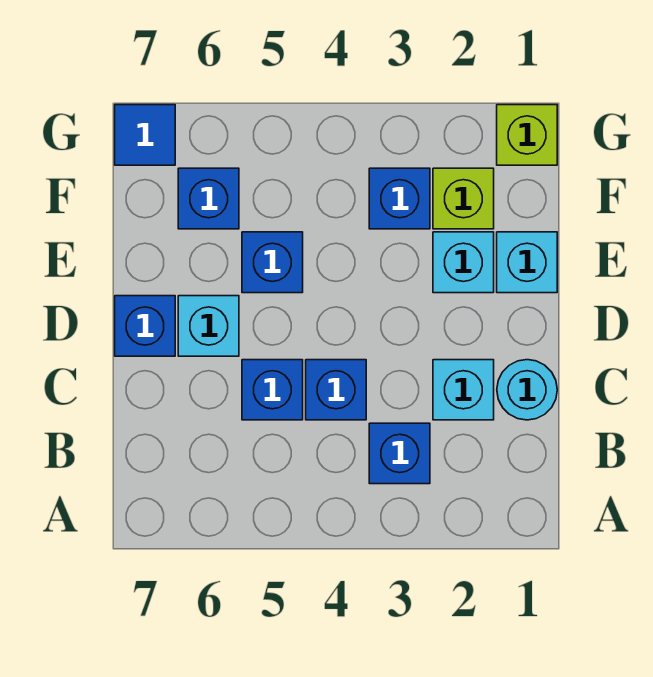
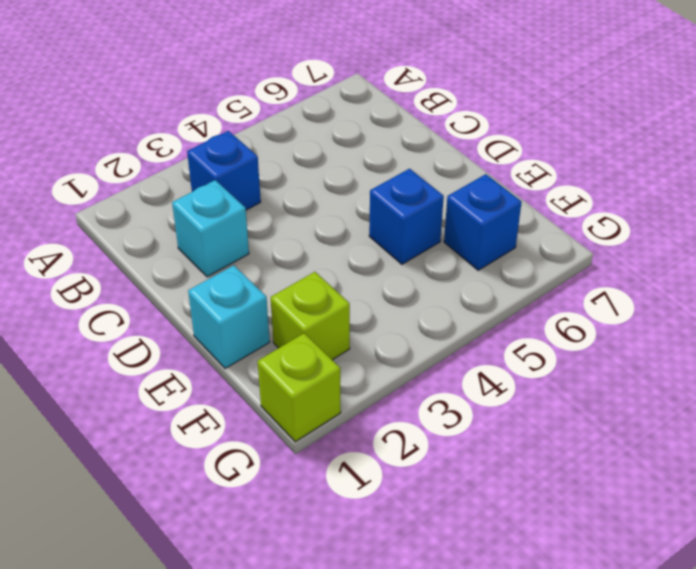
none -> cyan round brick C1 level 1
none -> blue brick C4 level 1
none -> blue brick C5 level 1

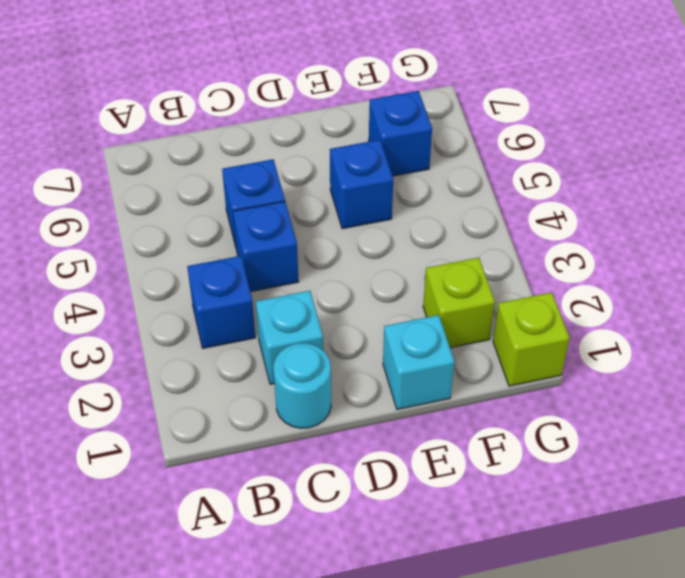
none -> cyan brick D6 level 1
none -> blue brick D7 level 1
none -> cyan brick E2 level 1

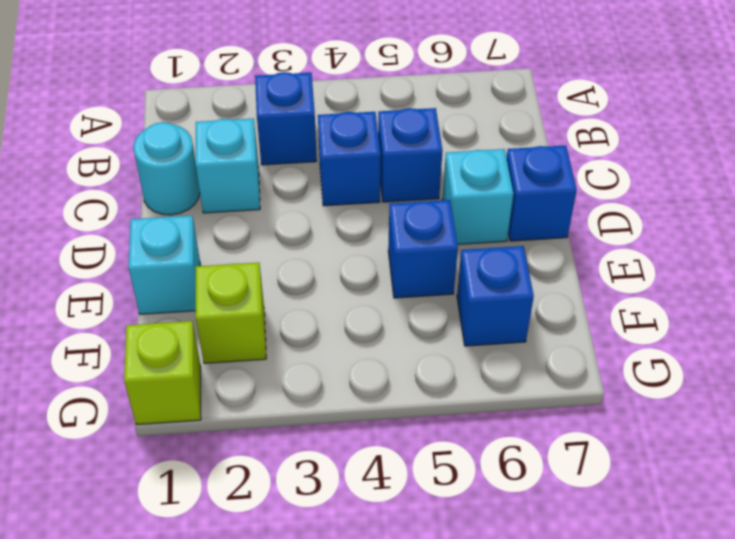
none -> cyan brick E2 level 1
none -> blue brick F3 level 1
none -> blue tile G7 level 1

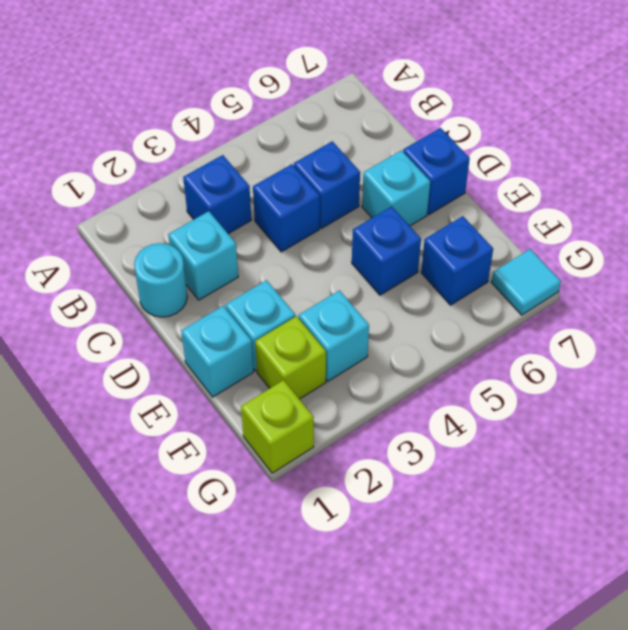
cyan brick F3 level 1 -> blue brick F3 level 1
cyan tile G7 level 1 -> blue tile G7 level 1

